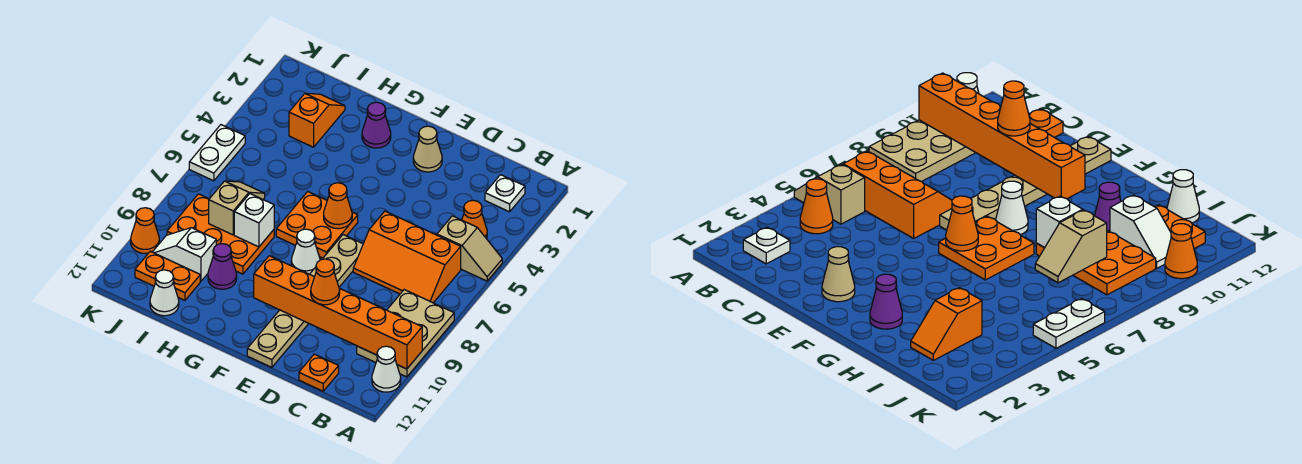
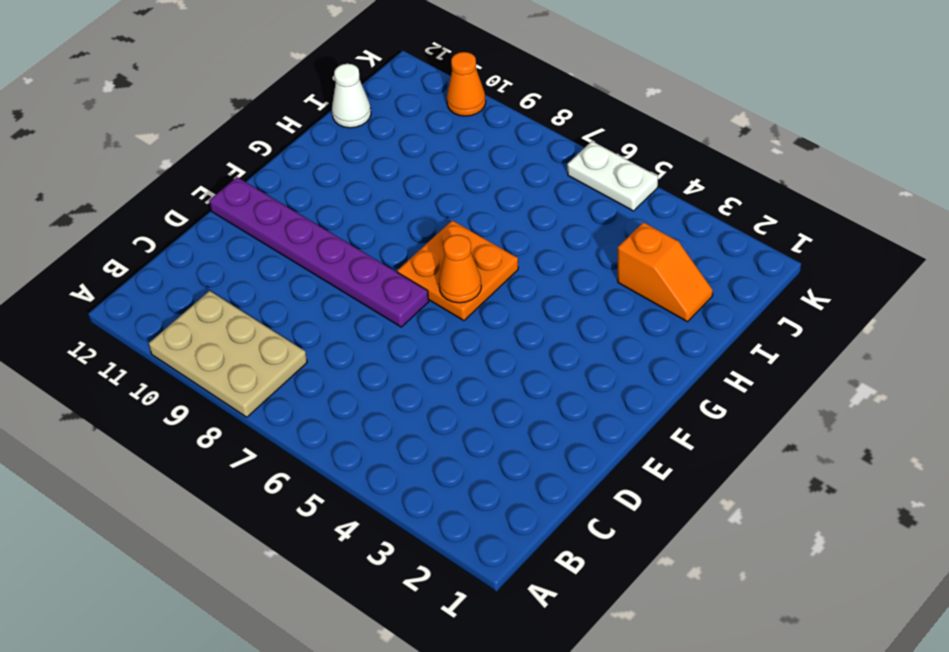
purple plate E7:E12 level 1 -> tan plate E7:E12 level 1
none -> tan slope A5:B5 level 1 top B
none -> white cone A11 level 1
none -> white plate B2 level 1

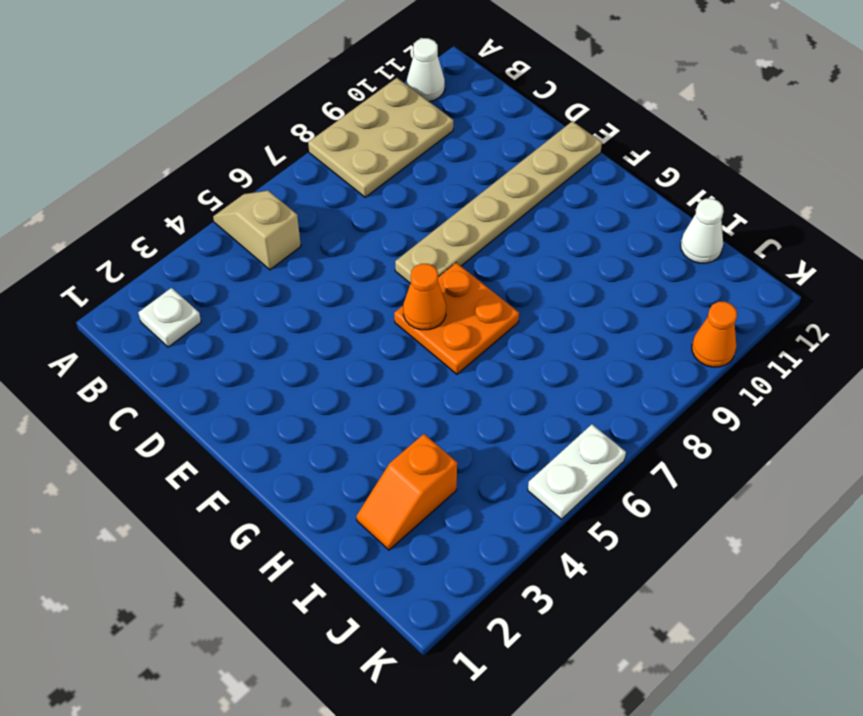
none -> orange cone B4 level 1
none -> orange slope B6:D7 level 1 top 6
none -> orange plate C12 level 1

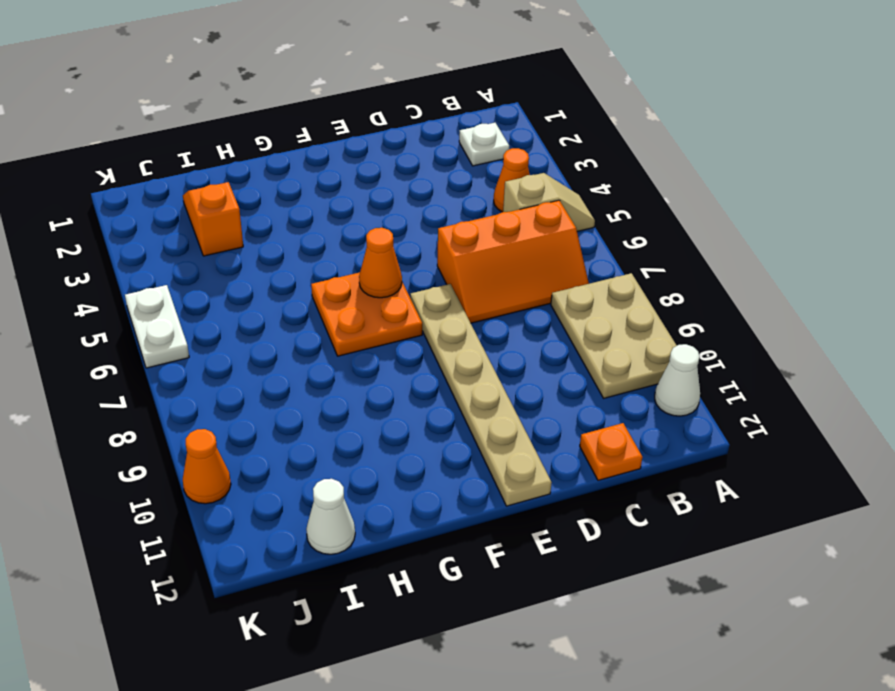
none -> tan cone E2 level 1
none -> white cone F8 level 1
none -> purple cone G2 level 1

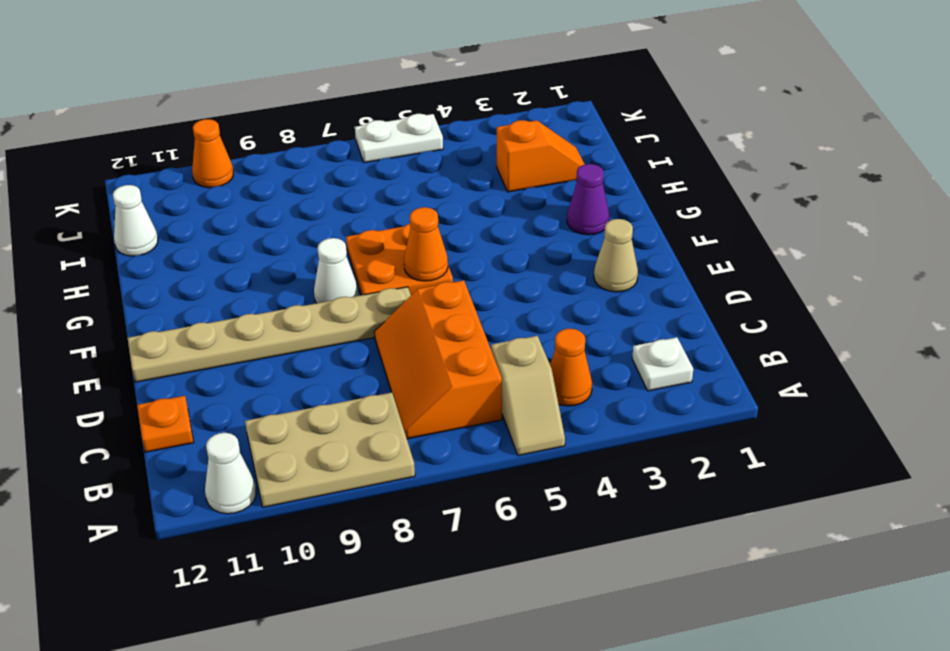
none -> orange plate H8:J9 level 1
none -> purple cone H10 level 1
none -> white slope I10:J10 level 1 top I

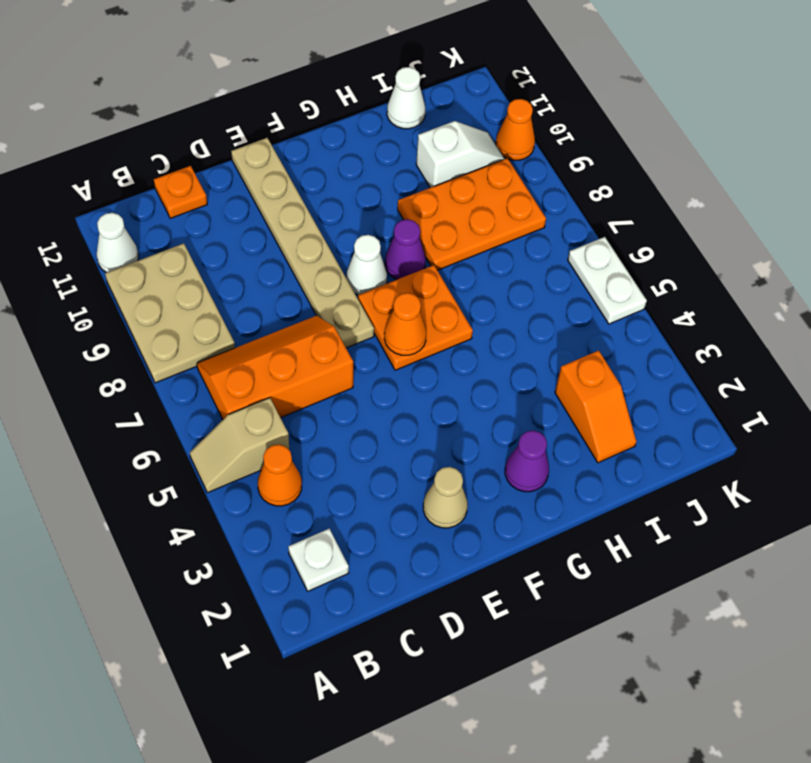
purple cone G8 level 1 -> purple cone H10 level 1
none -> orange plate I11:J11 level 1
none -> orange brick A10:F10 level 2
none -> white brick H8 level 2

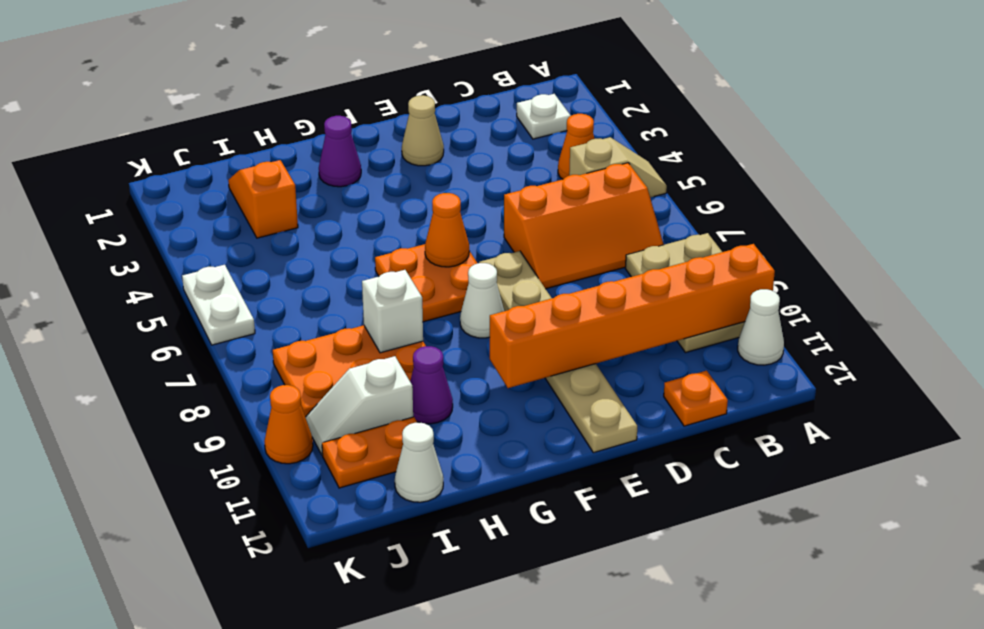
none -> tan slope I7:I8 level 2 top 8
none -> orange cone D10 level 3

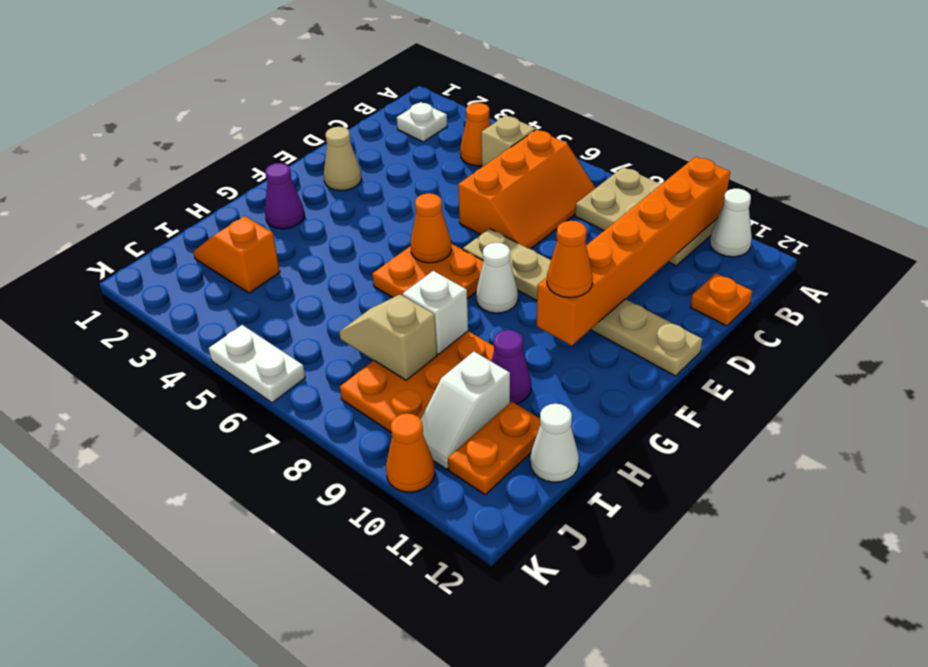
orange cone F10 level 3 -> orange cone D10 level 3

